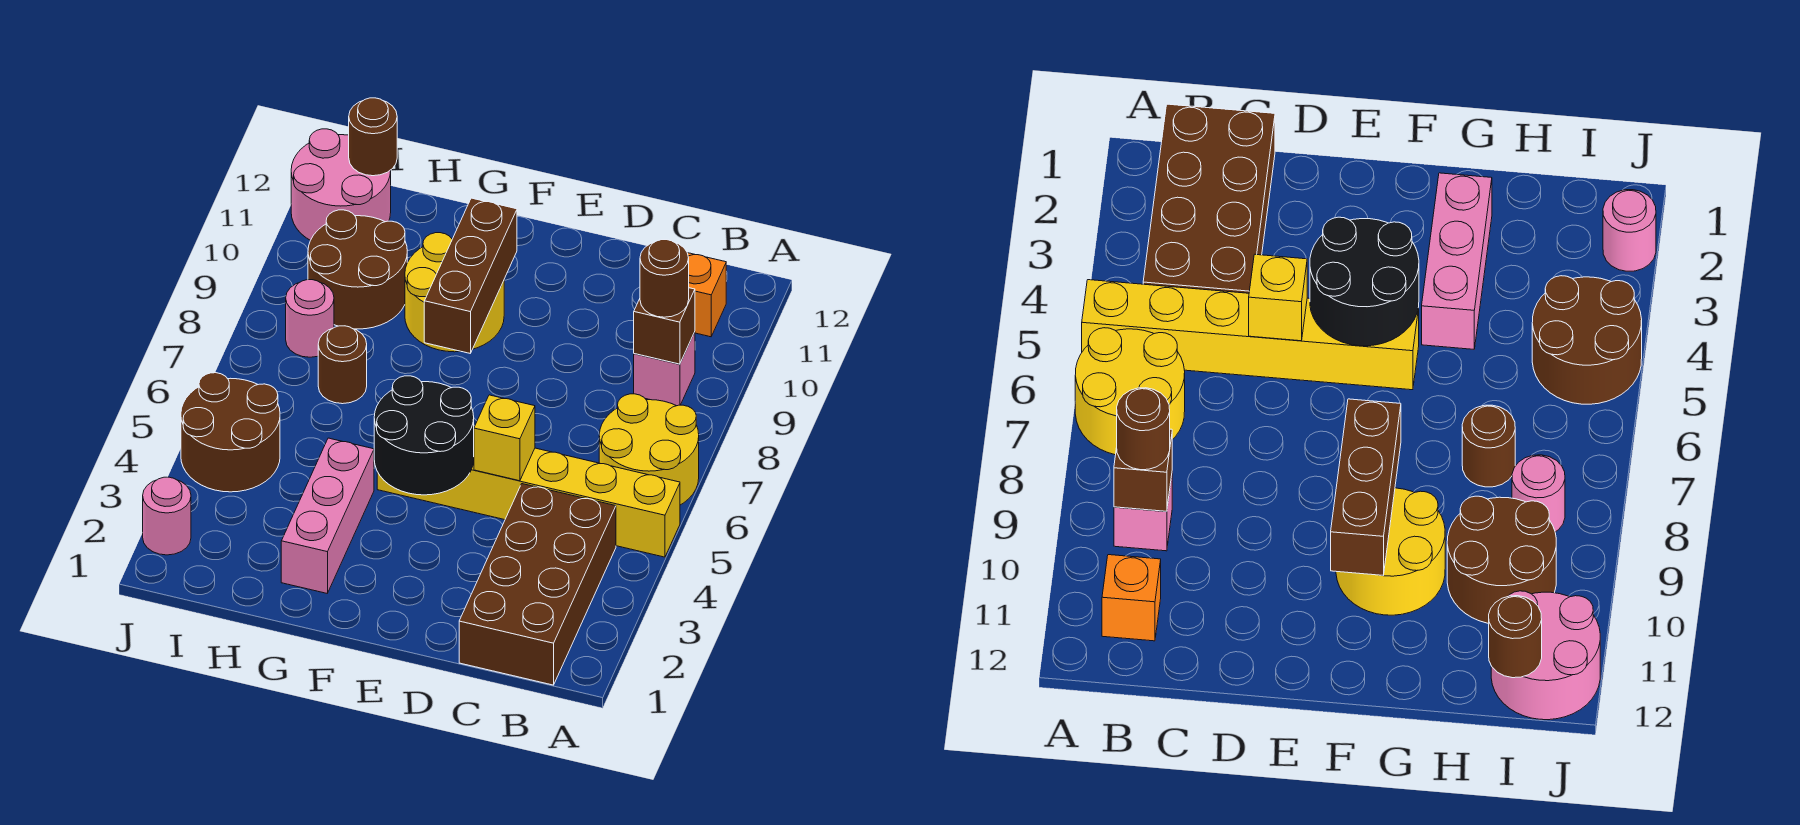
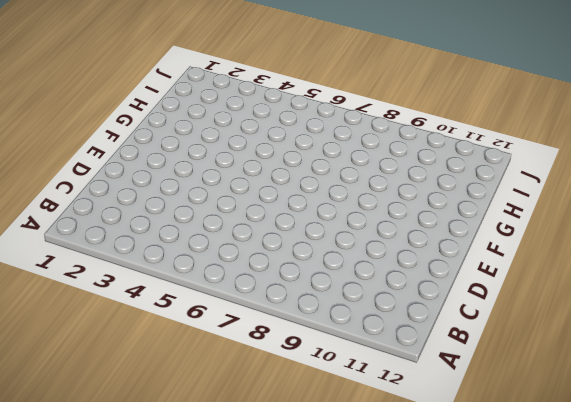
none -> yellow brick A5:F5 level 1
none -> yellow round brick A6:B7 level 1
none -> brown brick B1:C4 level 1

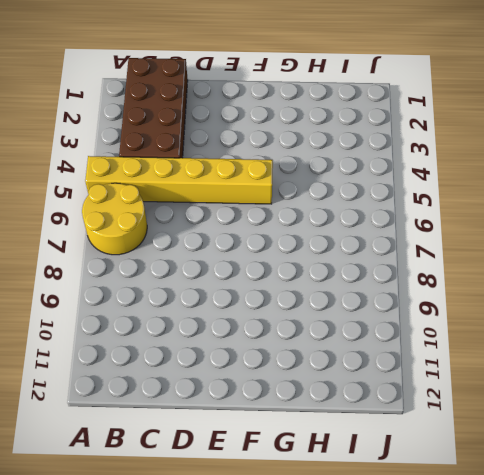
none -> pink brick B9 level 1
none -> orange brick B11 level 1
none -> yellow round brick F9:G10 level 1

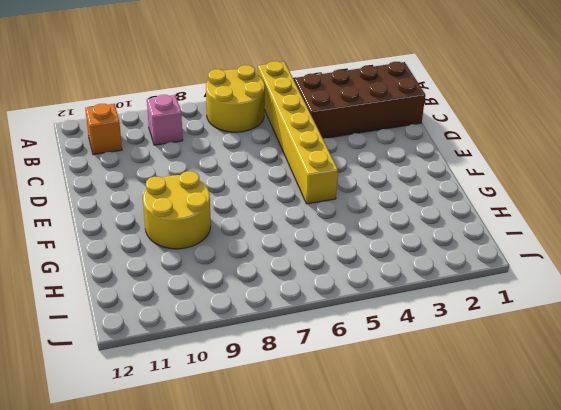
none -> pink brick G2:G4 level 1
none -> brown round brick H7 level 1
none -> brown round brick H9:I10 level 1

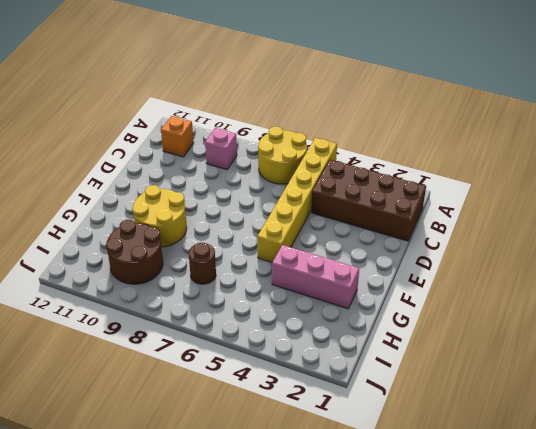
none -> brown round brick I4:J5 level 1
none -> pink round brick I8 level 1
none -> pink round brick I11:J12 level 1

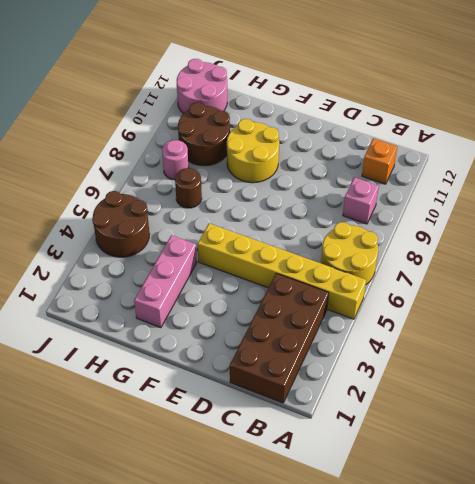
none -> pink round brick J2 level 1
none -> brown brick B9 level 2
none -> yellow brick D5 level 2

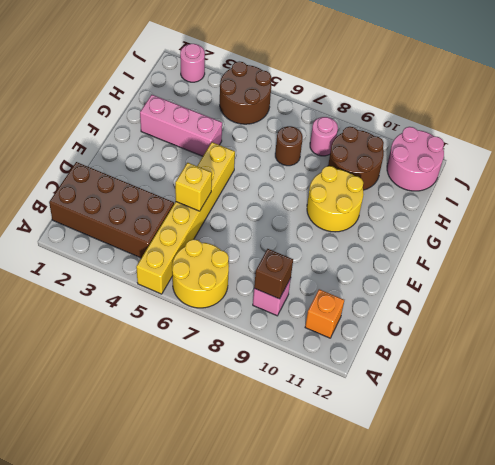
none -> black round brick E4:F5 level 2
none -> brown brick F8:F10 level 2
none -> brown round brick I12 level 2

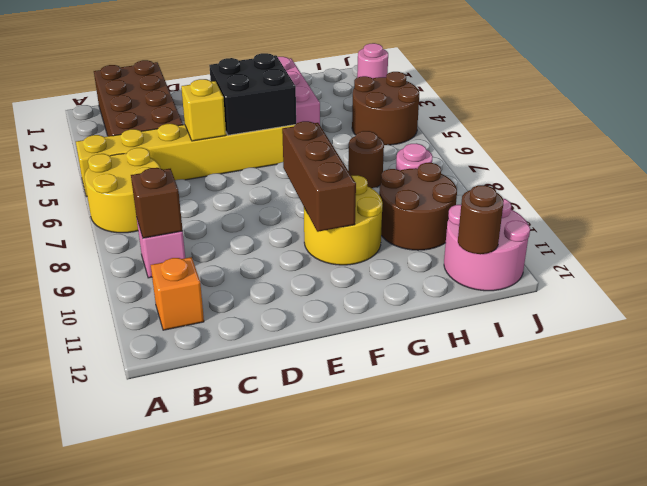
black brick E4:F5 level 2 -> black round brick E4:F5 level 2
none -> brown round brick B9 level 3

